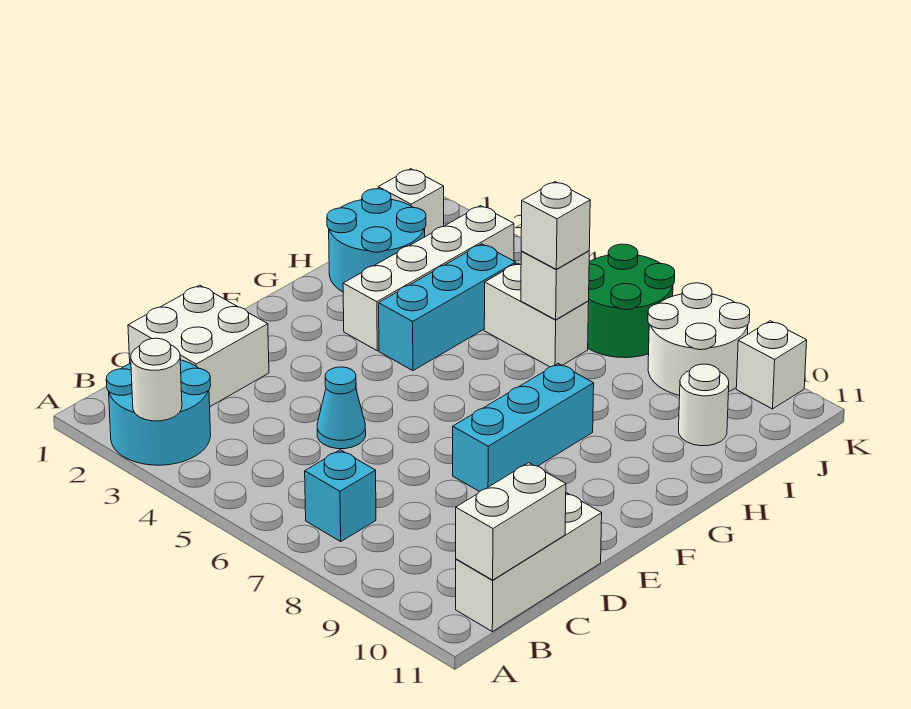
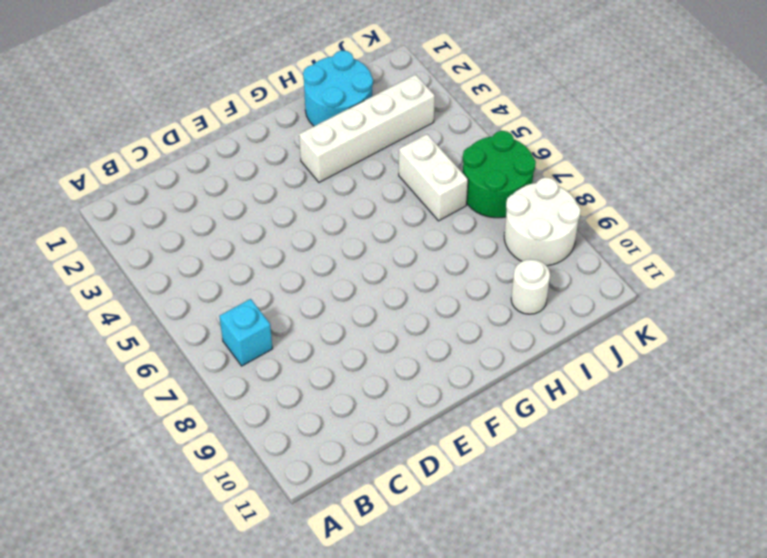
none -> cyan round brick A2:B3 level 1
none -> white brick B11:D11 level 1
none -> white brick C1:D2 level 1

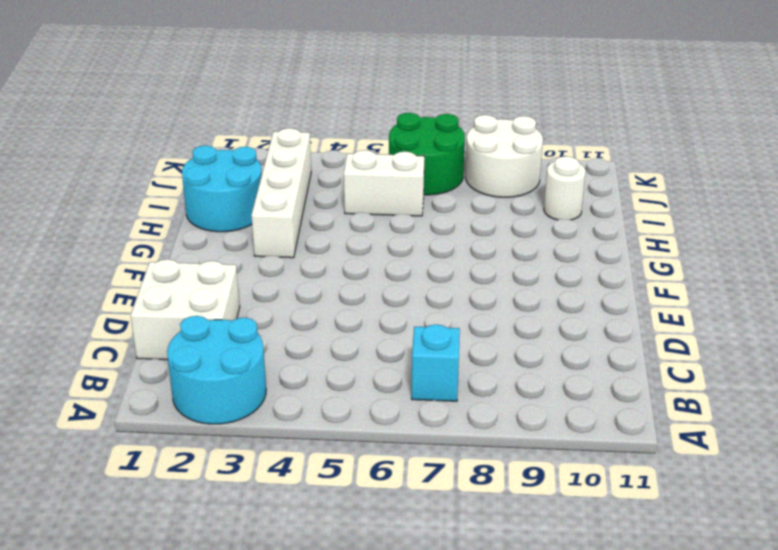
none -> white brick B11:D11 level 1
none -> cyan cone D5 level 1
none -> cyan brick E8:G8 level 1

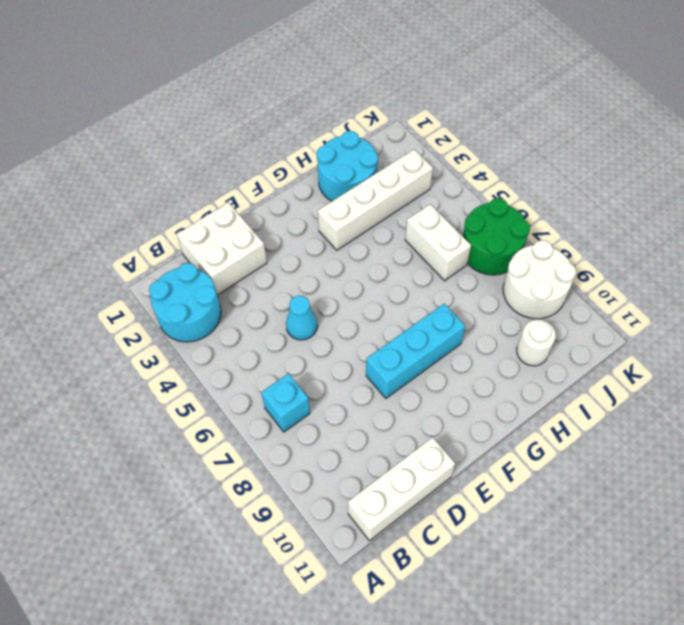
none -> cyan brick G4:I4 level 1
none -> white brick J1 level 1
none -> white brick K10 level 1

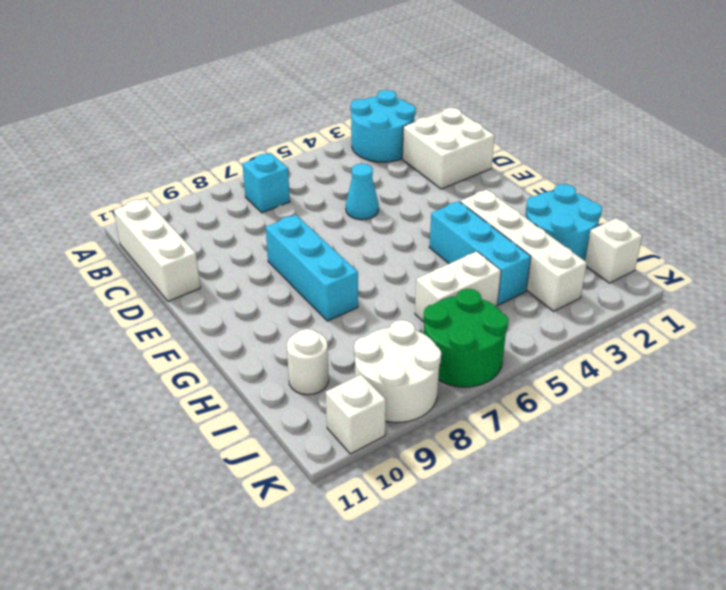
none -> white round brick A3 level 2
none -> white brick B11:C11 level 2
none -> white brick I6 level 2

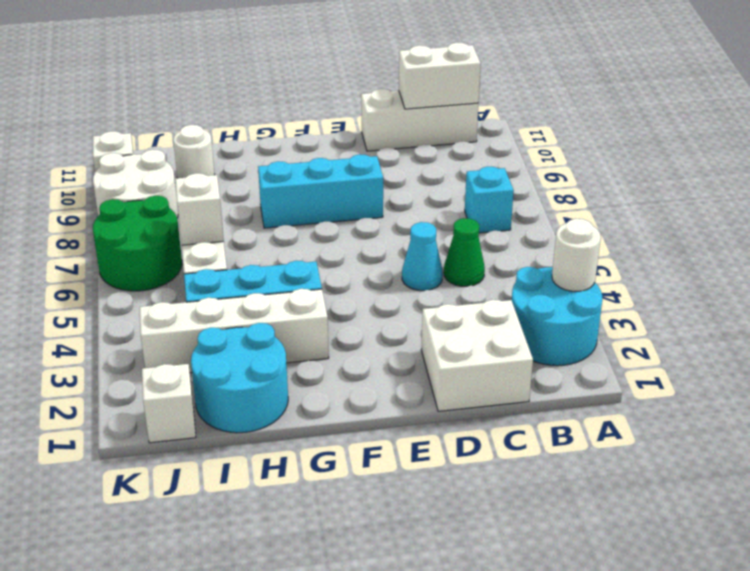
green cone C5 level 1 -> none
none -> white brick I6 level 3

